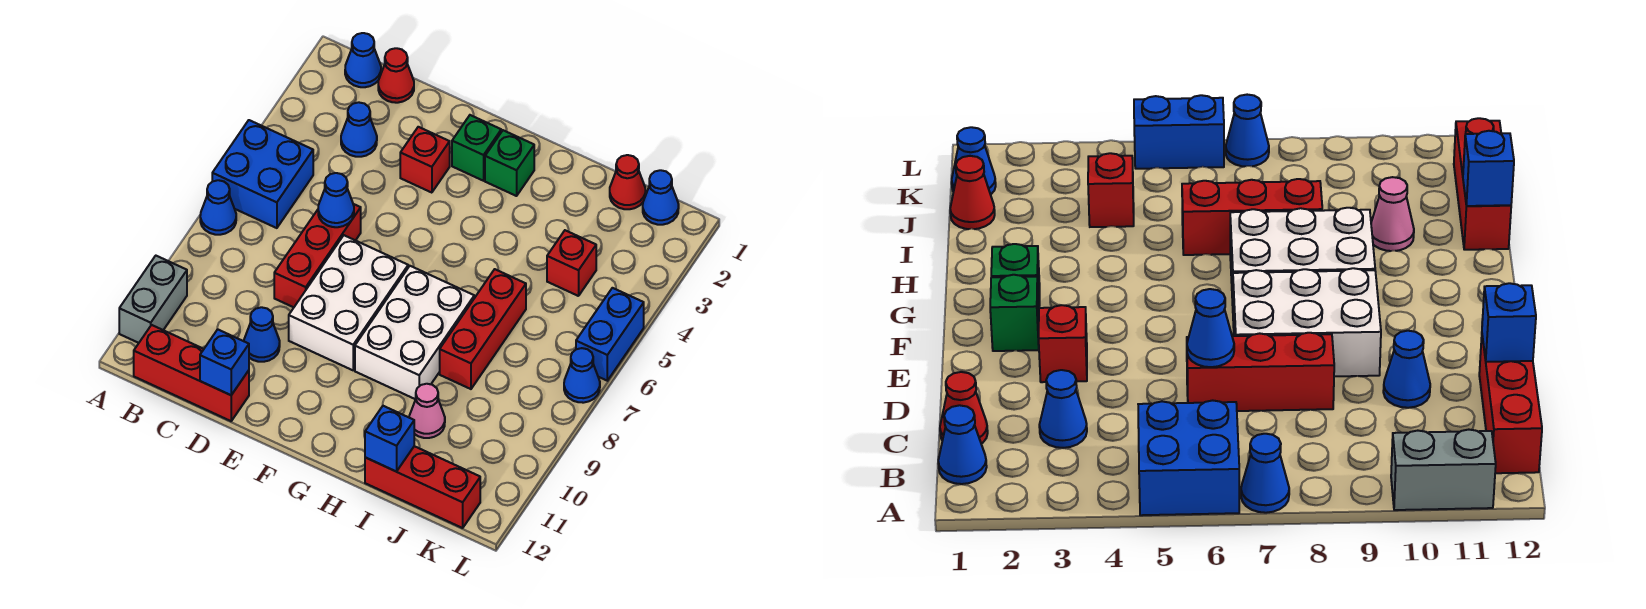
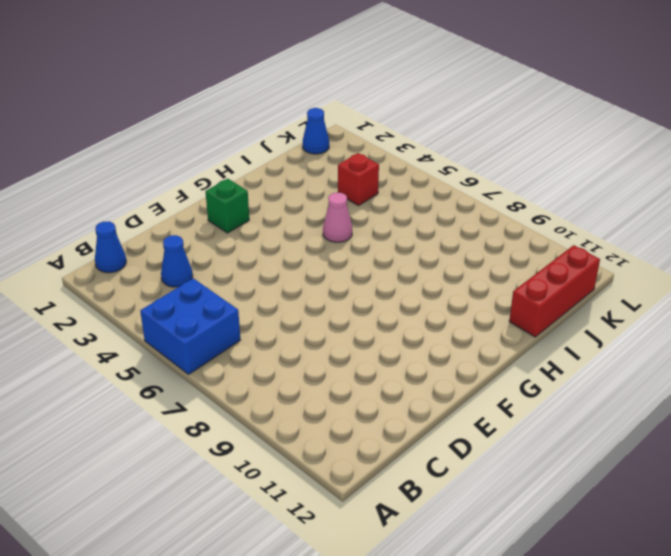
pink cone H5 level 1 -> pink cone I10 level 1
none -> blue cone A7 level 1
none -> grey brick A10:A11 level 1
none -> red brick B12:D12 level 1

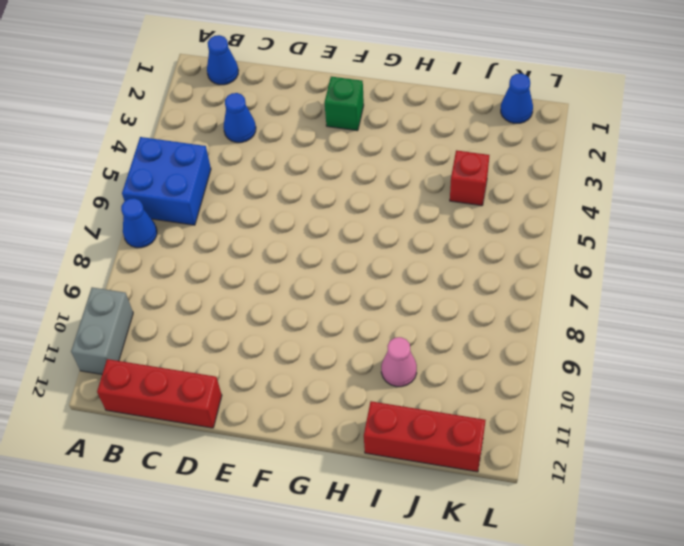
none -> red cone C1 level 1
none -> red brick D6:D8 level 1
none -> blue cone D10 level 1

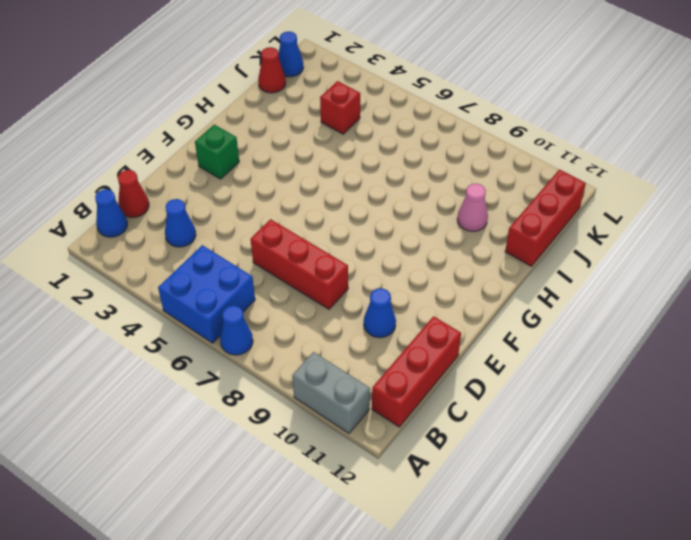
none -> red brick E3 level 1
none -> white brick E7:F9 level 1
none -> green brick G2 level 1

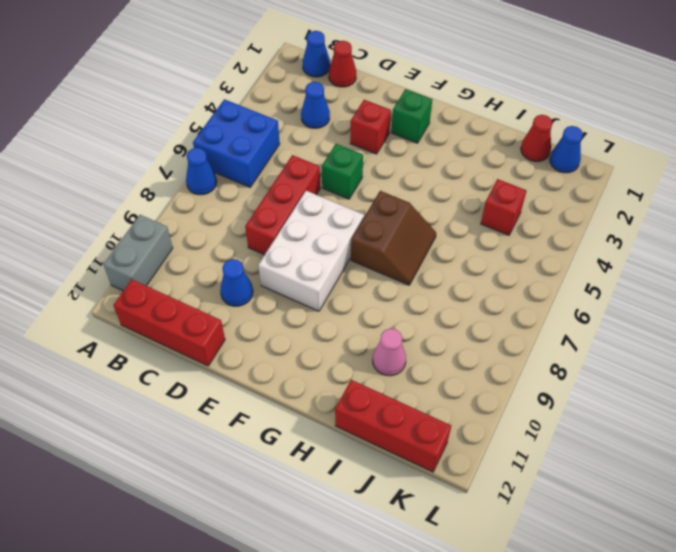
green brick E5 level 1 -> green brick G2 level 1
brown slope G6:H7 level 1 top G -> white brick G7:H9 level 1
none -> red brick I6:I8 level 1
none -> blue brick L5:L6 level 1
none -> blue cone L7 level 1

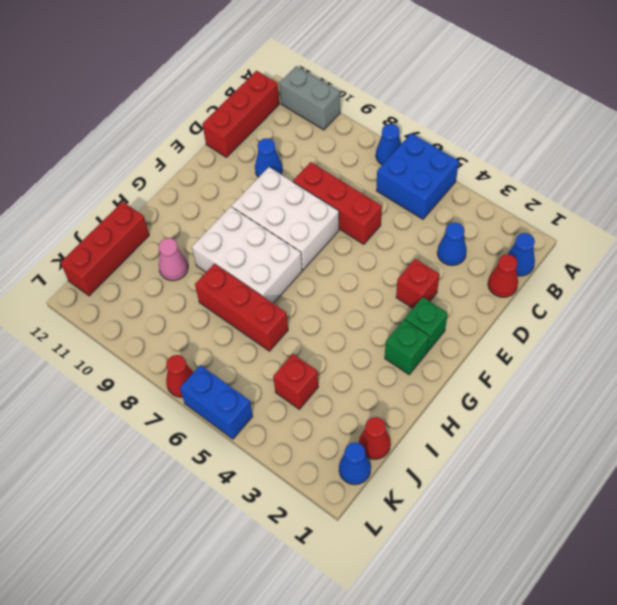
red cone L7 level 1 -> blue cone L7 level 1
none -> blue cone D6 level 2
none -> blue brick D12 level 2
none -> blue brick I12 level 2

